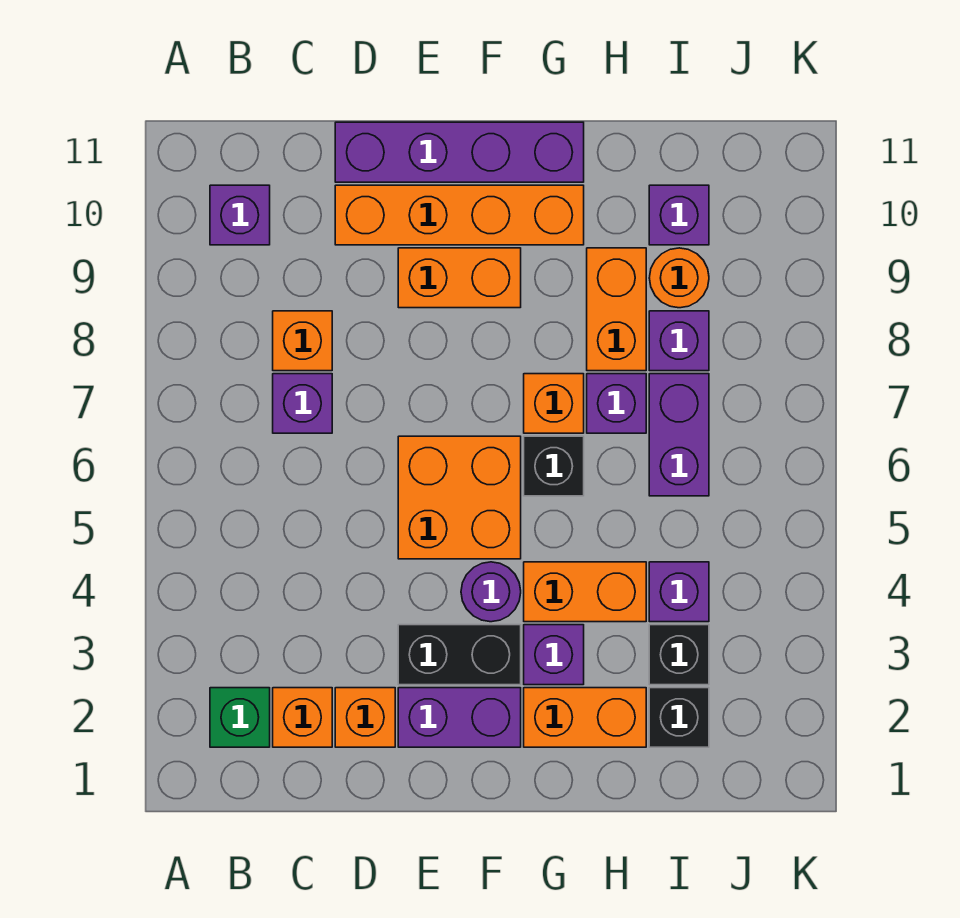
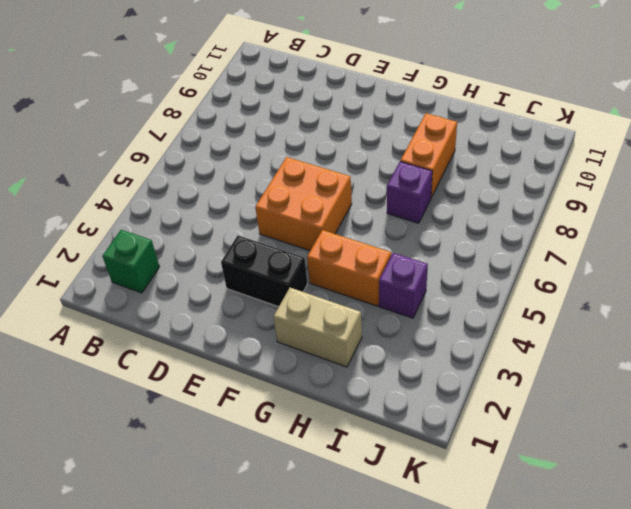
tan brick G2:H2 level 1 -> orange brick G2:H2 level 1
none -> purple brick B10 level 1
none -> orange brick C2 level 1
none -> purple brick C7 level 1

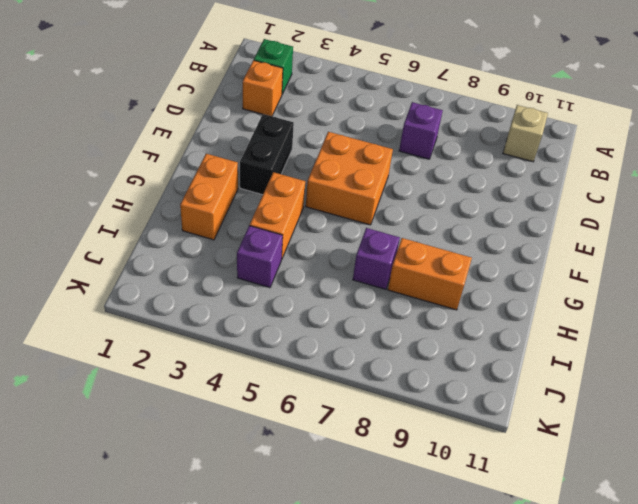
tan brick B10 level 1 -> purple brick B10 level 1
none -> orange brick C8 level 1
none -> orange brick D2 level 1
none -> orange brick D10:G10 level 1

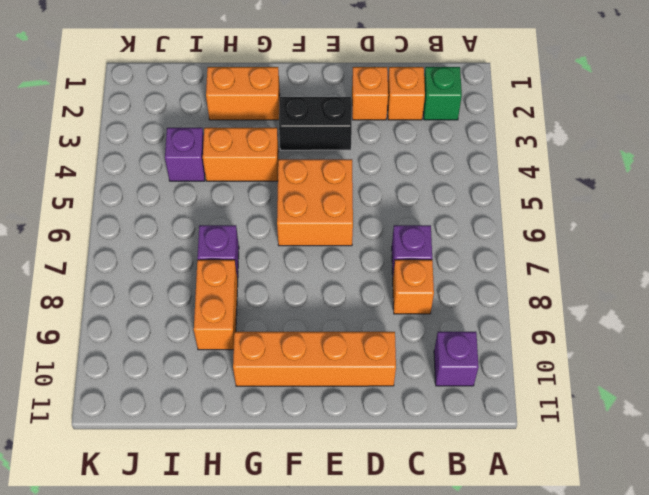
none -> purple brick D11:G11 level 1
none -> purple brick E2:F2 level 1
none -> orange brick E9:F9 level 1

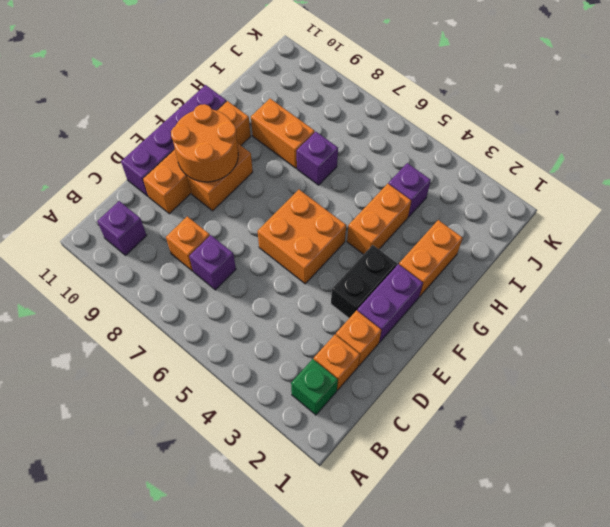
orange round brick E9:F10 level 2 -> none
none -> purple round brick F4 level 1
none -> purple brick G3 level 1
none -> black brick G6 level 1

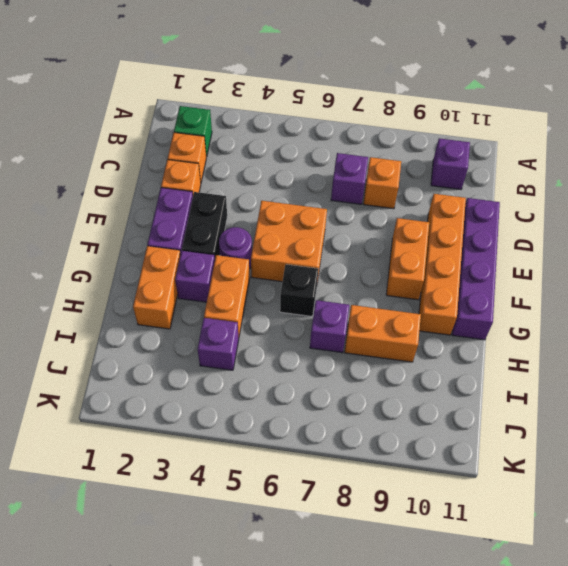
none -> orange brick G7 level 1
none -> black brick I2 level 1
none -> black brick I3 level 1

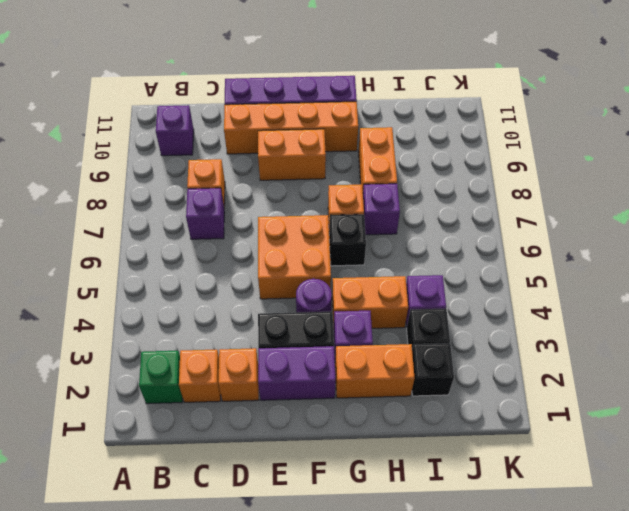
none -> purple brick I6:I7 level 1
none -> purple brick I8 level 1
none -> orange round brick I9 level 1

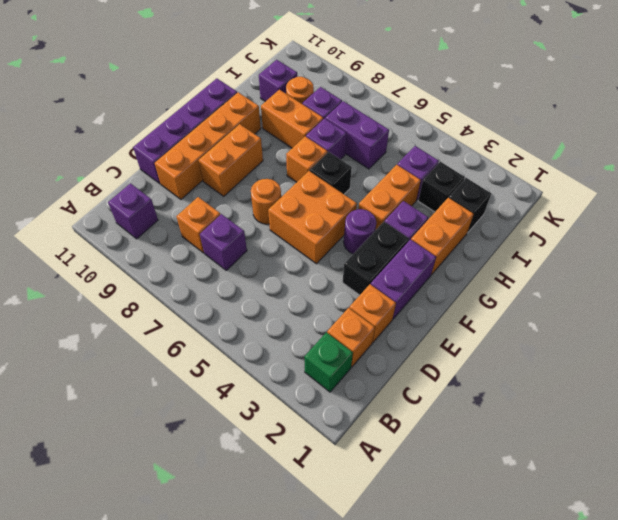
orange round brick E7 level 1 -> none

